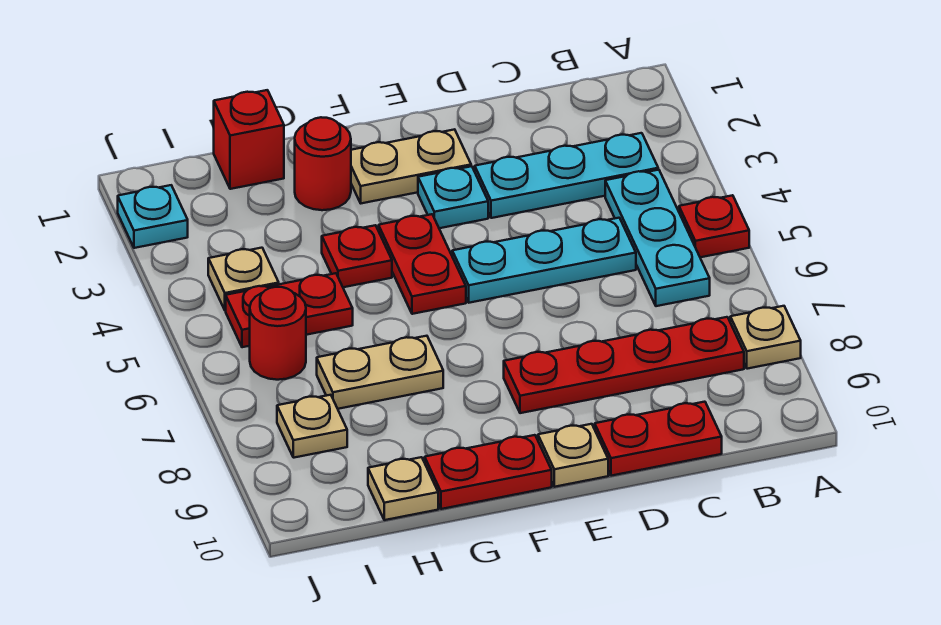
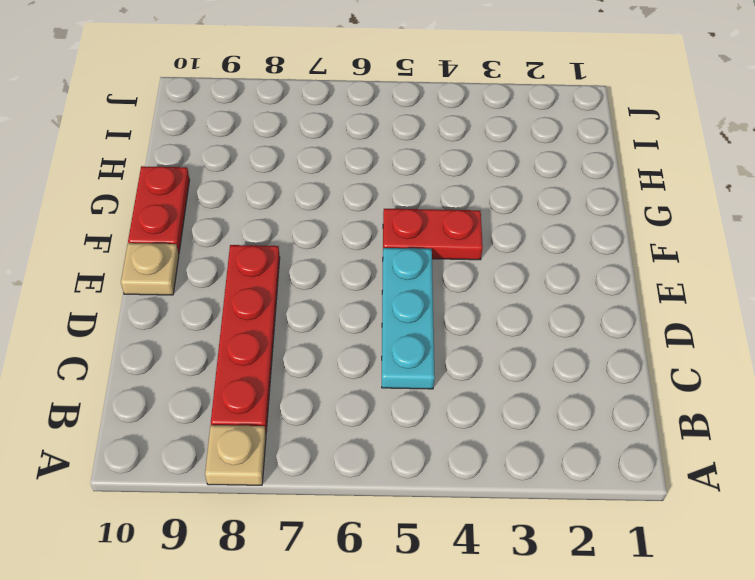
none -> red plate A5 level 1
none -> cyan plate B3:D3 level 1
none -> cyan plate B4:B6 level 1

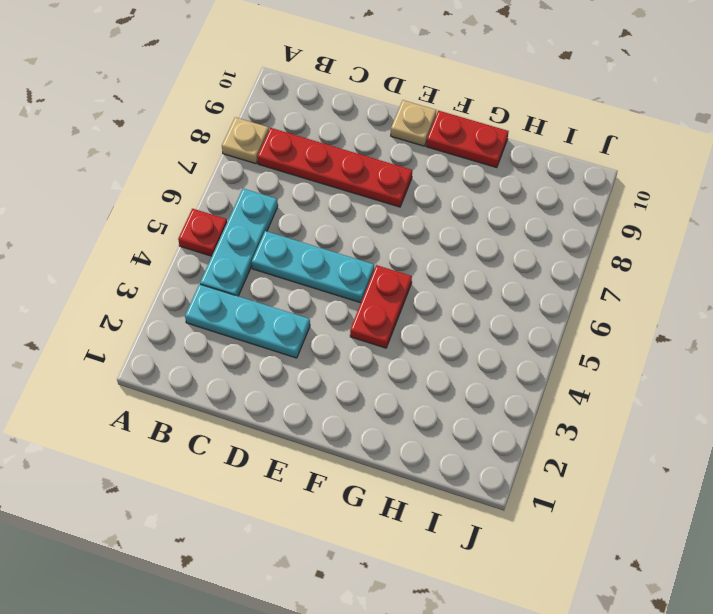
none -> red plate C10:D10 level 1
none -> tan plate E2:F2 level 1
none -> cyan plate E3 level 1

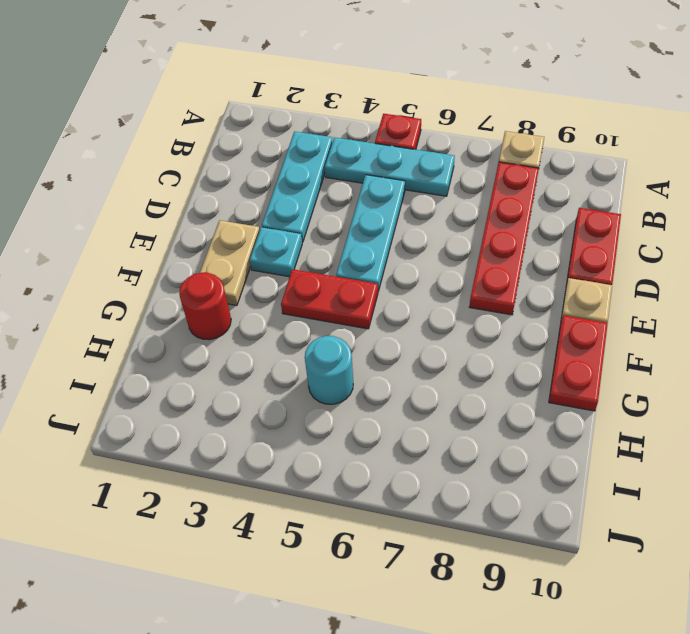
cyan round brick H5 level 1 -> red plate H5:I5 level 1
none -> red plate G4 level 1
none -> tan plate G7:H7 level 1
none -> red brick H1 level 1

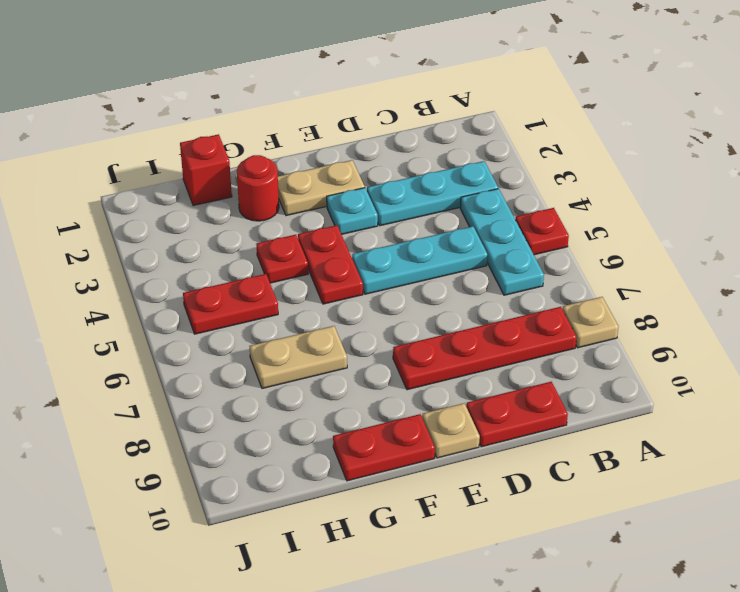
none -> tan plate H10 level 1
none -> tan plate I4 level 1
none -> red round brick I6 level 1

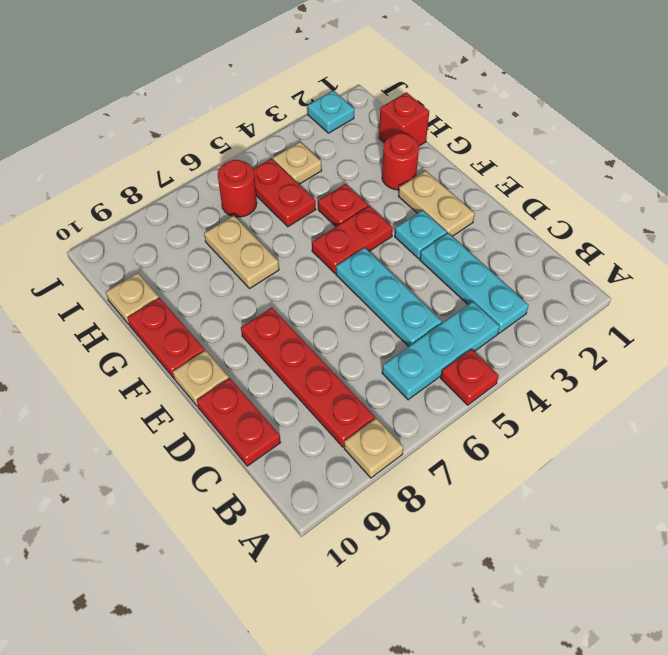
none -> tan plate I8 level 1

